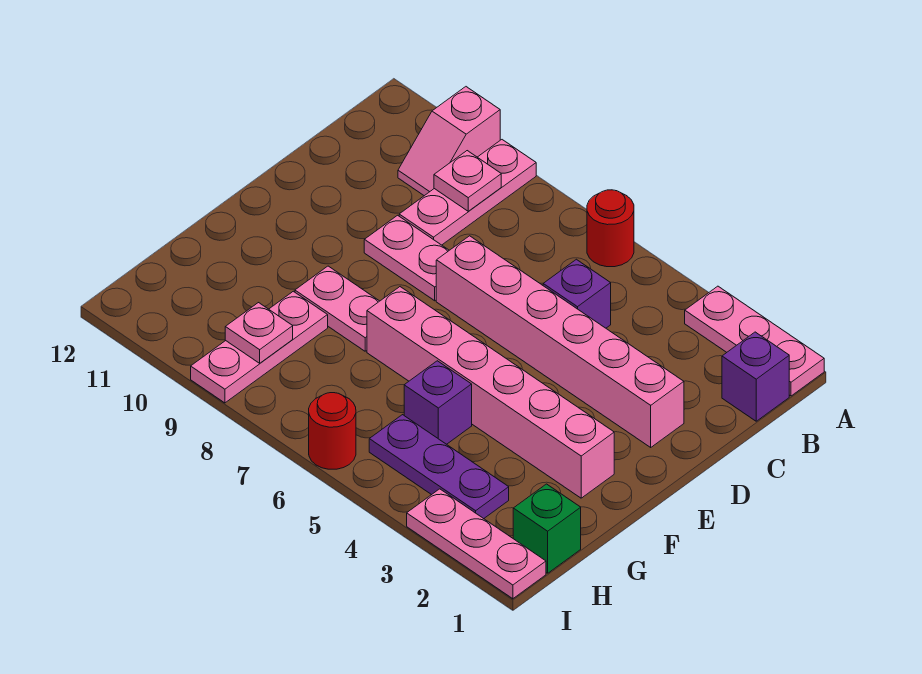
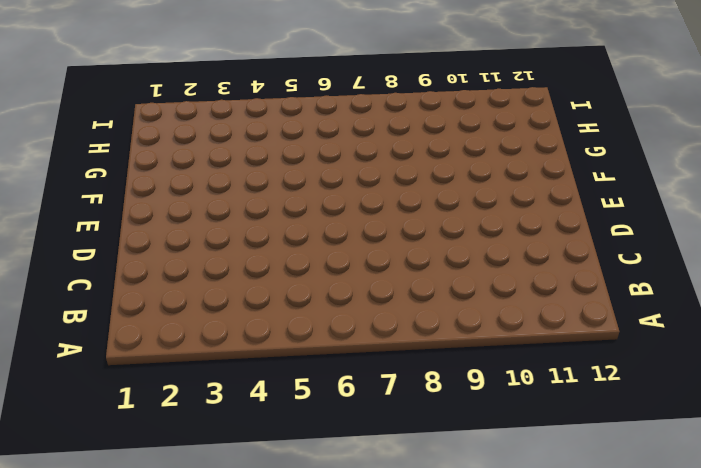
none -> pink plate A1:A3 level 1
none -> red round brick A6 level 1
none -> pink plate A9:C9 level 1

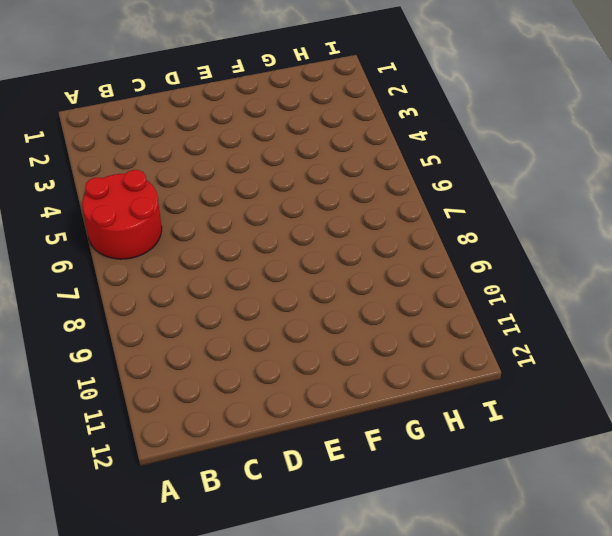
red round brick A5:B6 level 1 -> red round brick A6 level 1
none -> pink plate A1:A3 level 1
none -> pink plate A9:C9 level 1
none -> pink slope A10:B10 level 1 top A

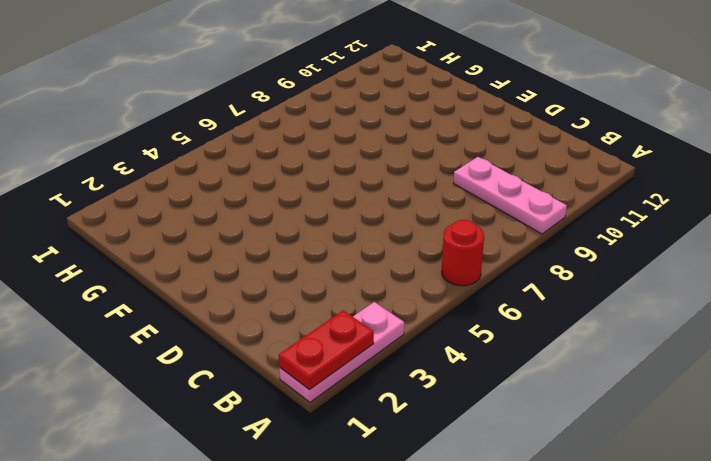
red plate A1:A2 level 2 -> none
none -> pink slope A10:B10 level 1 top A
none -> purple brick B1 level 1
none -> purple brick C5 level 1

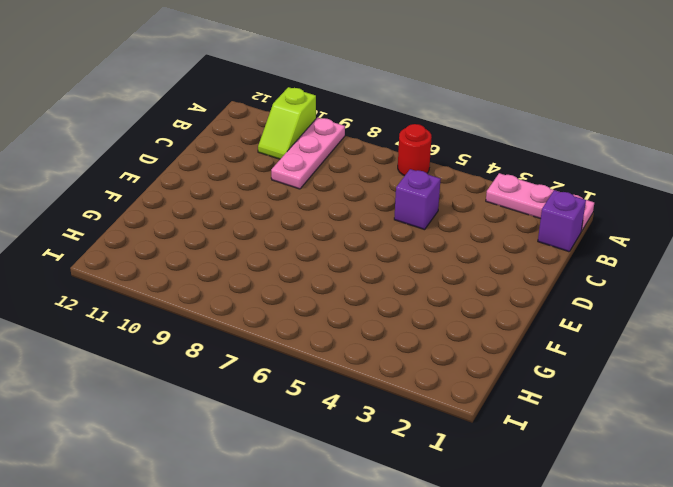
lime slope A10:B10 level 1 top A -> pink slope A10:B10 level 1 top A
none -> pink brick D2:D7 level 1
none -> pink plate D8:D9 level 1
none -> pink brick F2:F7 level 1

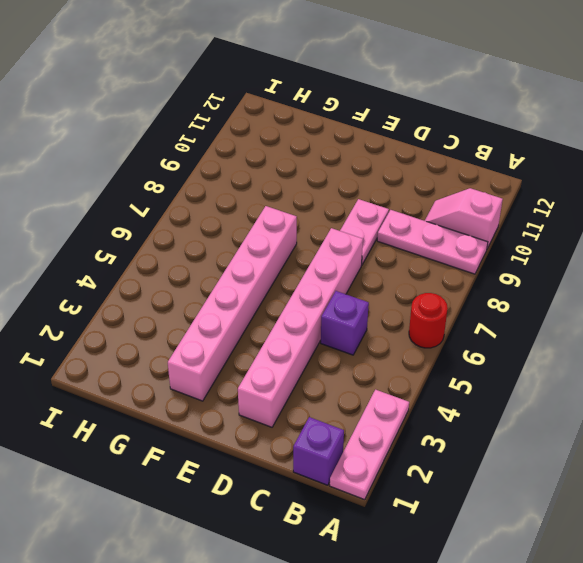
none -> pink plate F8:F9 level 1
none -> purple brick G5 level 1
none -> pink plate G9:I9 level 1

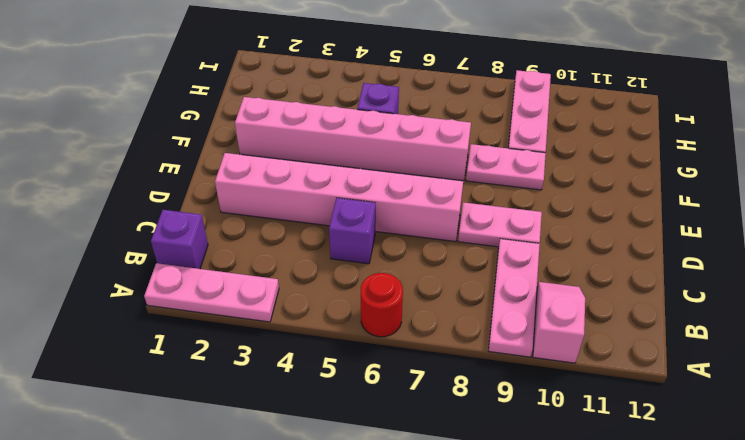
none -> green brick H1 level 1
none -> purple plate H3:H5 level 1
none -> pink plate I1:I3 level 1

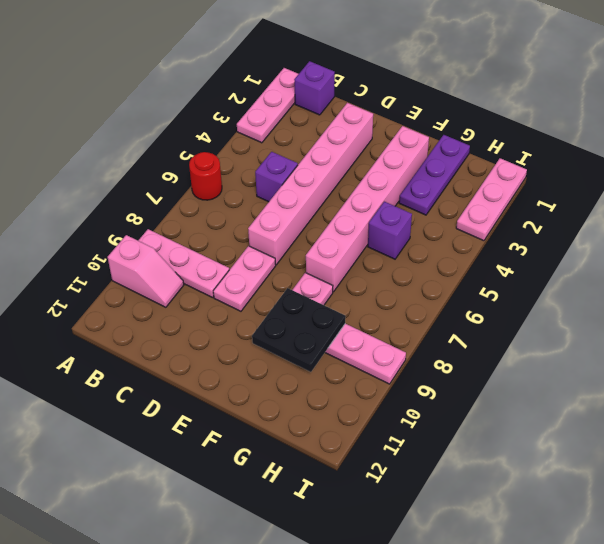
black plate F9:G10 level 2 -> none
purple plate G1:G3 level 1 -> purple plate H3:H5 level 1
none -> green brick H1 level 1
none -> red round brick I6 level 1
none -> pink plate B9 level 2

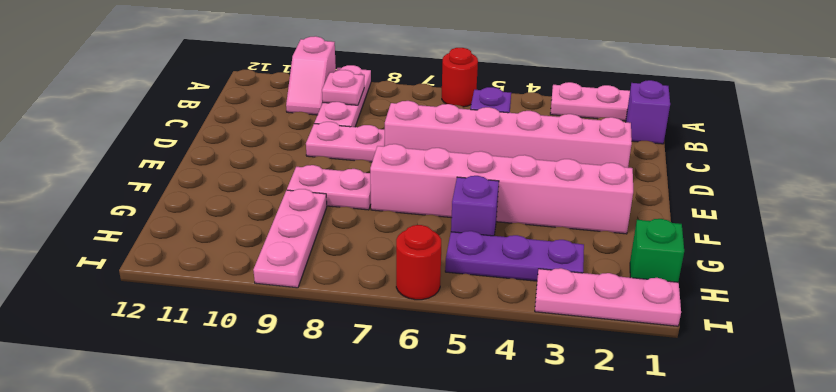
none -> pink plate H9 level 2

